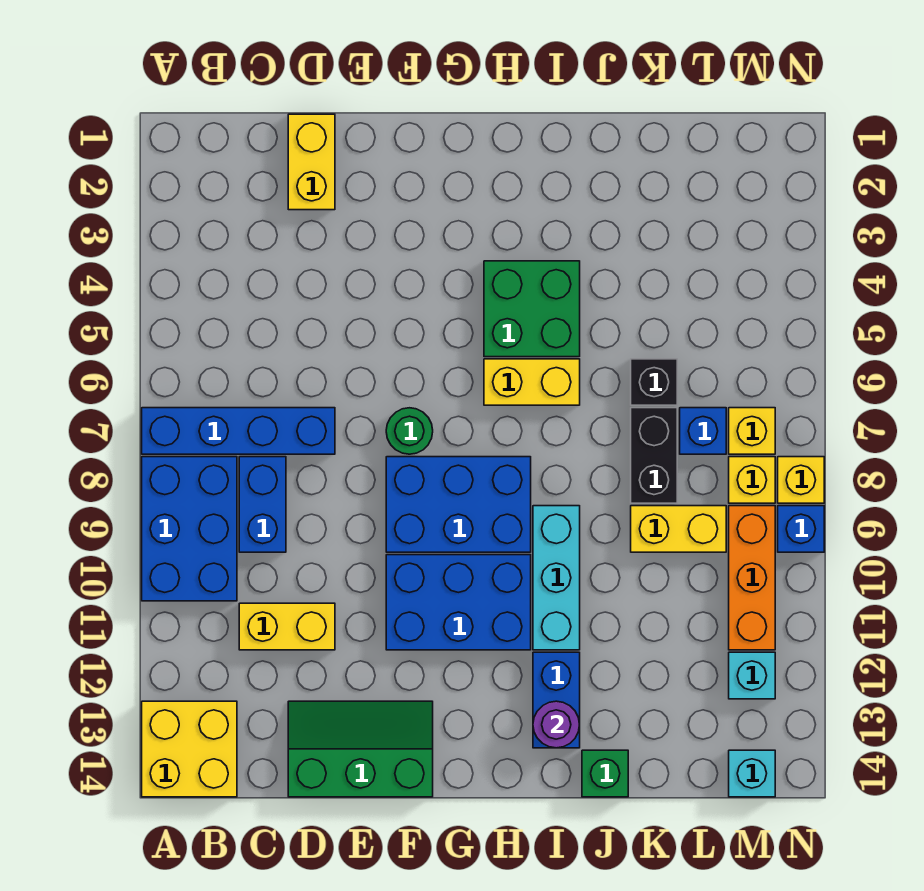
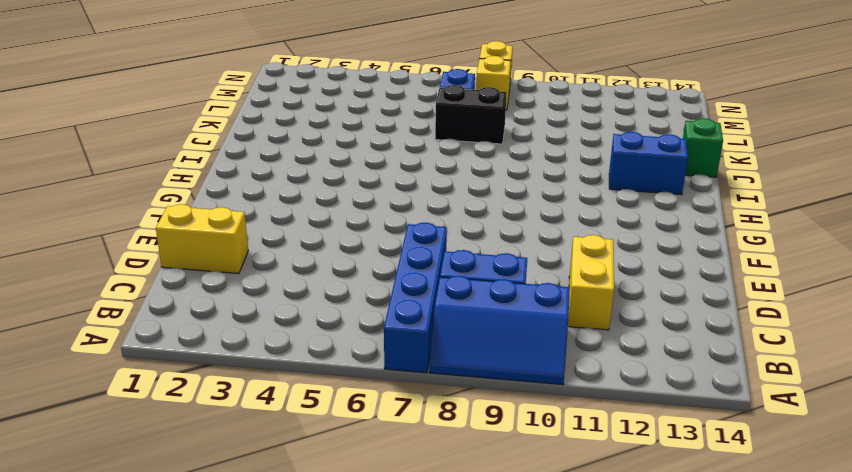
blue slope A8:B10 level 1 top B -> blue brick A8:B10 level 1
none -> yellow brick A13:B14 level 1
none -> green slope D13:F14 level 1 top 14
none -> green round brick F7 level 1

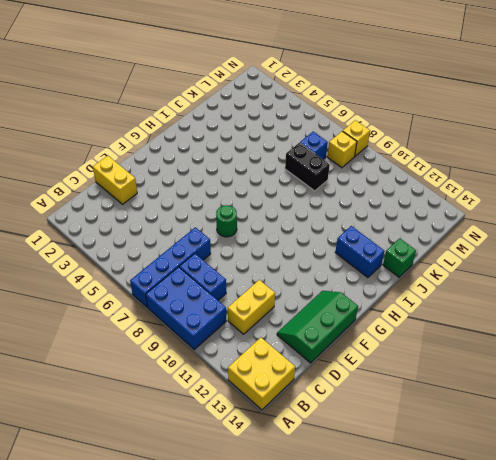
none -> blue brick F8:H9 level 1
none -> blue brick F10:H11 level 1
none -> green brick H4:I5 level 1

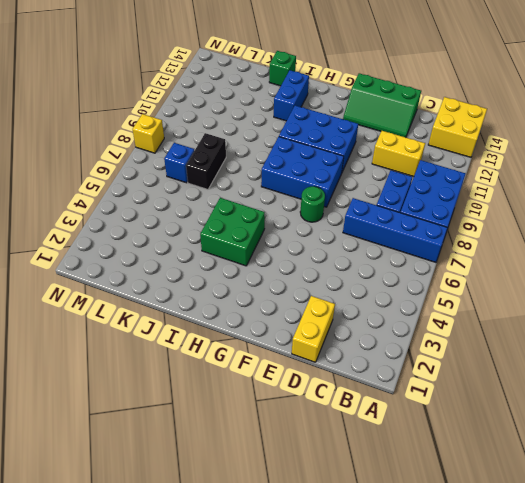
none -> yellow brick H6:I6 level 1
none -> cyan brick I9:I11 level 1
none -> black brick K6 level 1

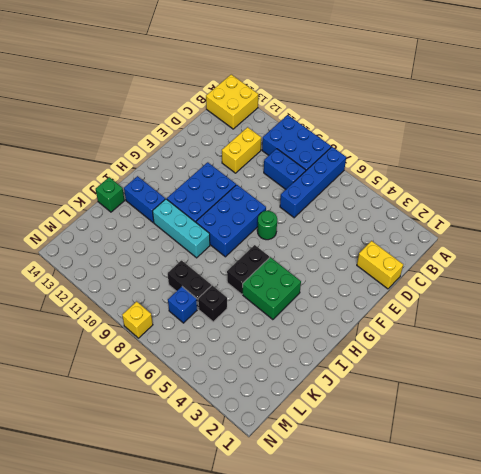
black brick H6:I6 level 1 -> yellow brick H6:I6 level 1
none -> green slope D13:F14 level 1 top 14
none -> yellow brick K9:L9 level 1
none -> yellow brick M7 level 1

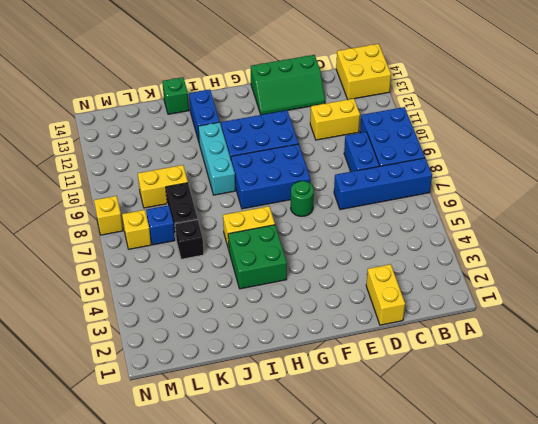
none -> yellow brick M8 level 1
none -> orange brick M9:M11 level 1
none -> cyan brick M12 level 1

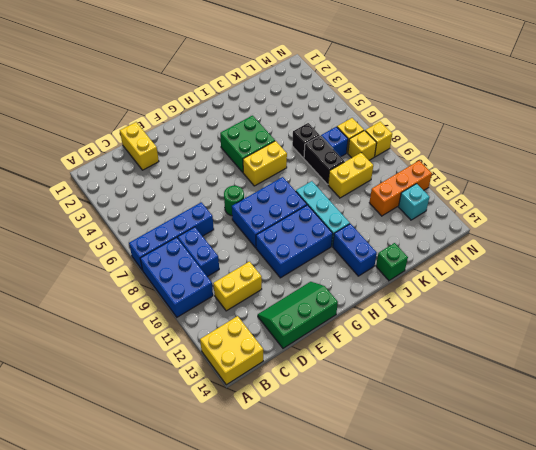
orange brick L11:N11 level 1 -> orange brick M9:M11 level 1
none -> cyan brick M14 level 1
none -> blue brick N9 level 1
none -> purple round brick I13 level 2

